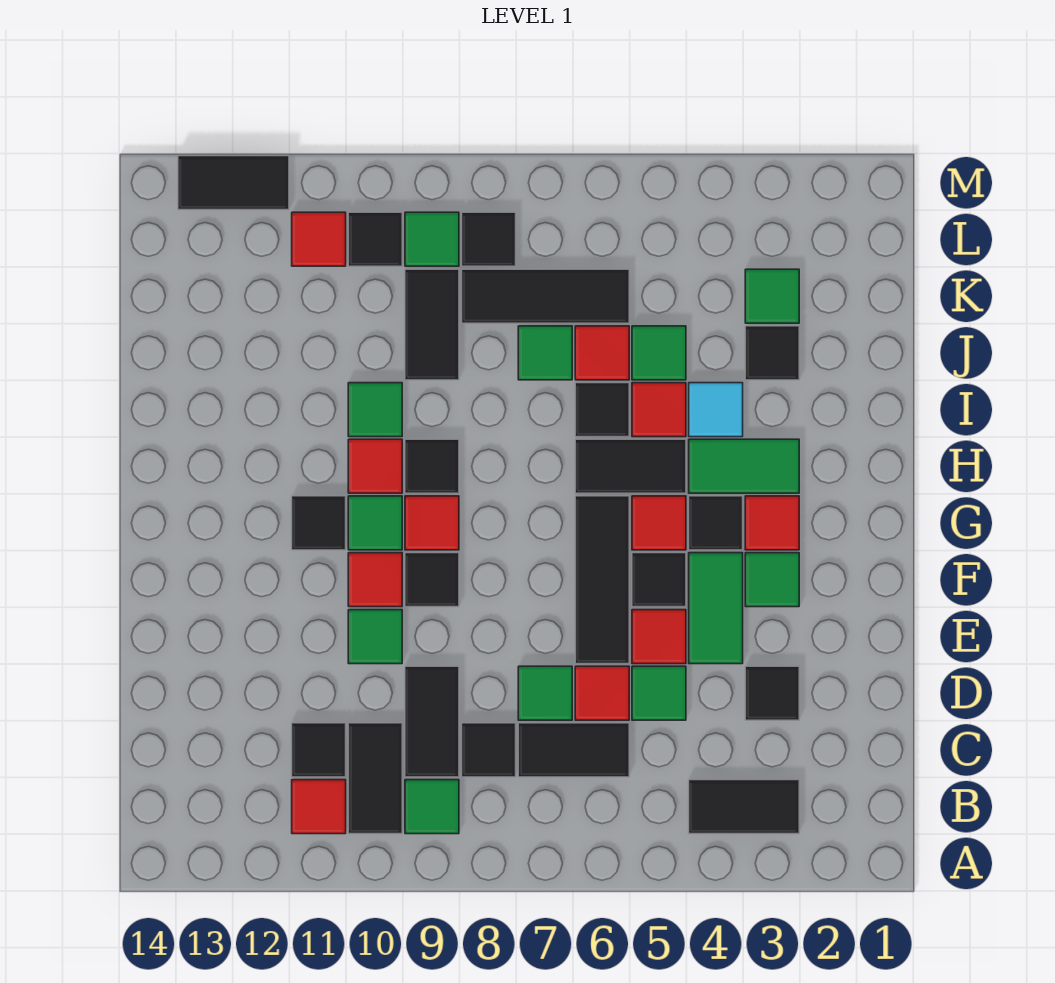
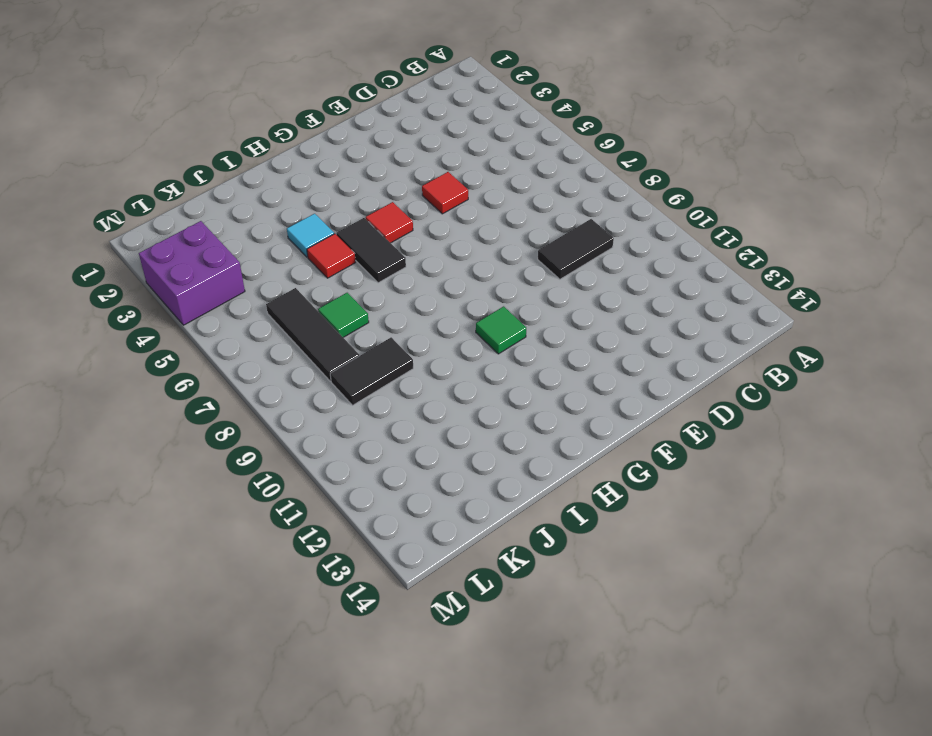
purple brick L3:M4 level 1 -> none
none -> black tile B3:B4 level 1
none -> green tile B9 level 1
none -> black tile B10:C10 level 1
none -> red tile B11 level 1

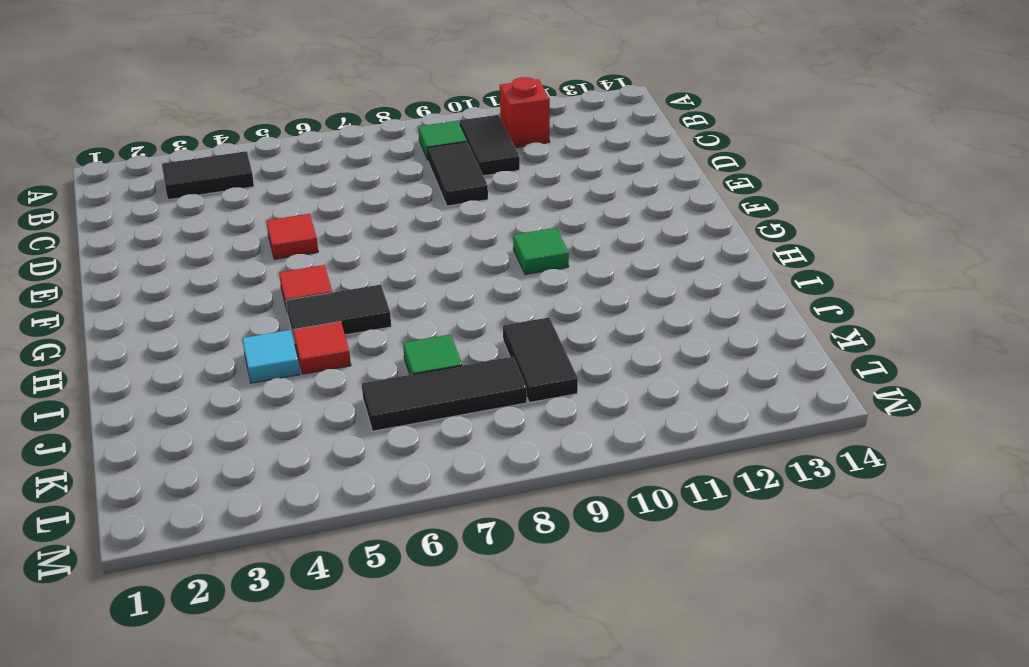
red brick B11 level 1 -> red tile B11 level 1
none -> black tile C6:C7 level 1
none -> black tile C8 level 1
none -> black tile C11 level 1
none -> black tile D3 level 1

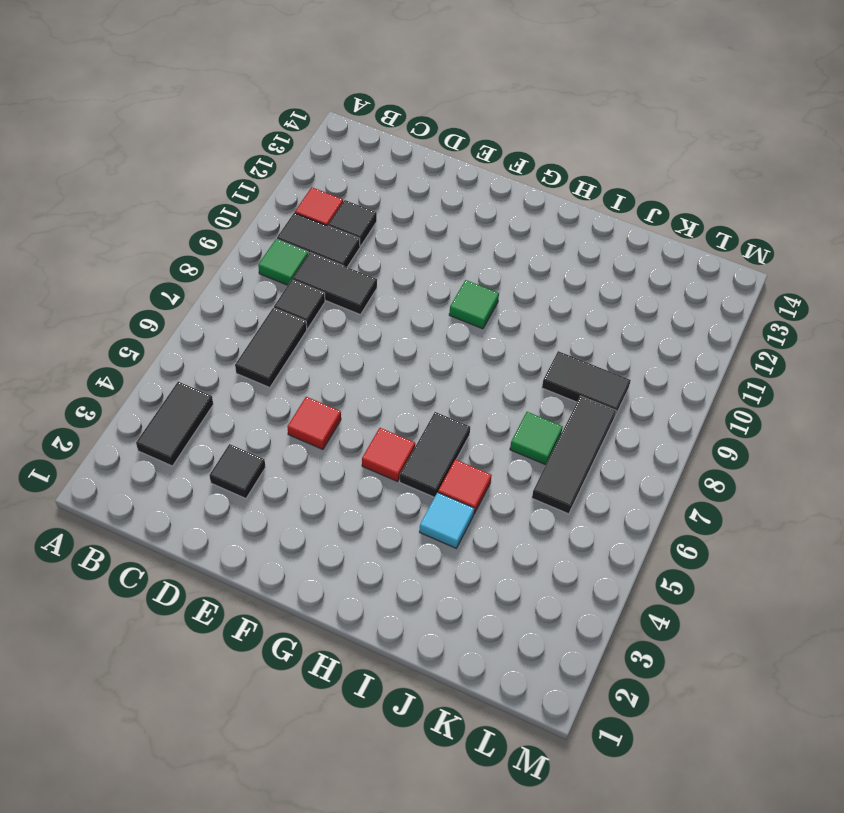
none -> green tile D5 level 1
none -> red tile D6 level 1
none -> green tile D7 level 1
none -> green tile E4:F4 level 1

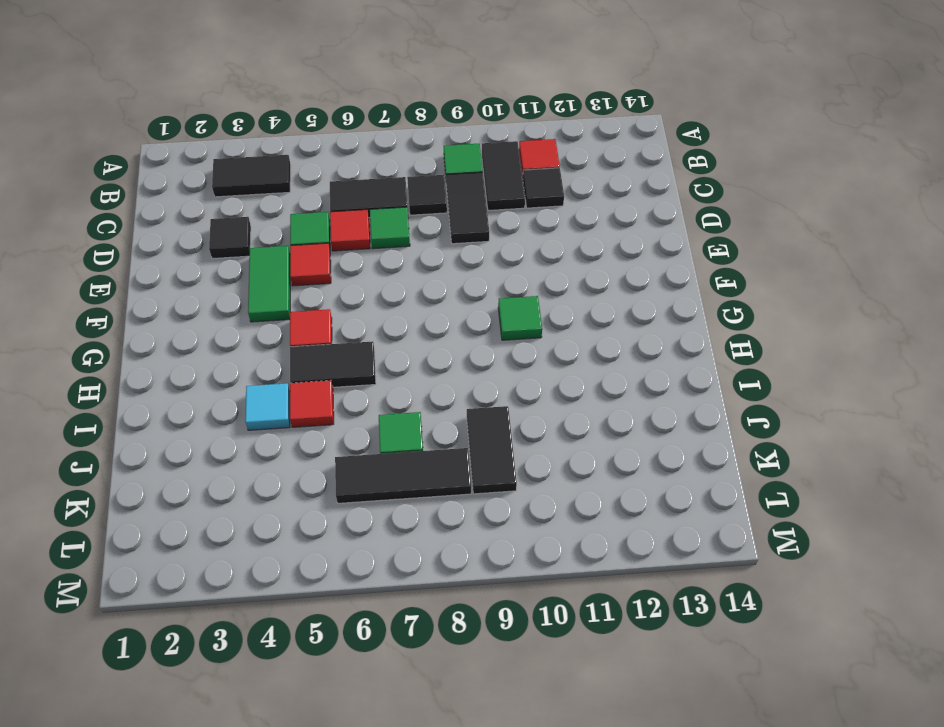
none -> black tile E6:G6 level 1
none -> green tile E10 level 1
none -> green tile F3 level 1
none -> black tile F5 level 1

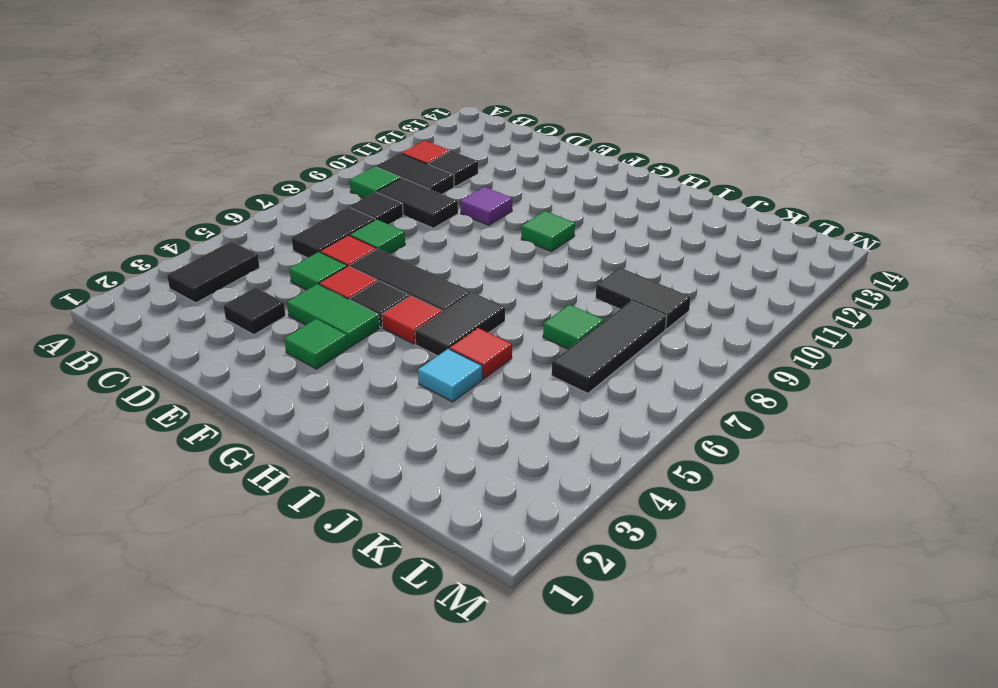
purple tile E10 level 1 -> green tile E10 level 1
none -> black tile F9 level 1
none -> red tile F10 level 1
none -> red tile G3 level 1
none -> black tile G4 level 1

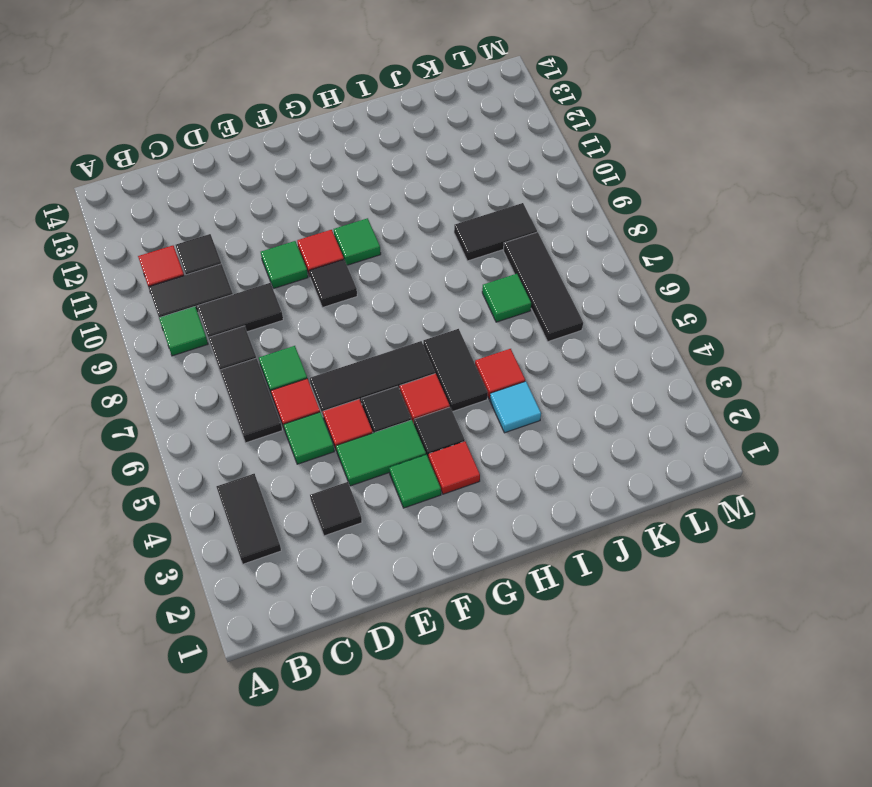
none -> red tile G9 level 1
none -> black tile G11 level 1
none -> green tile H3:H4 level 1
none -> black tile H9 level 1

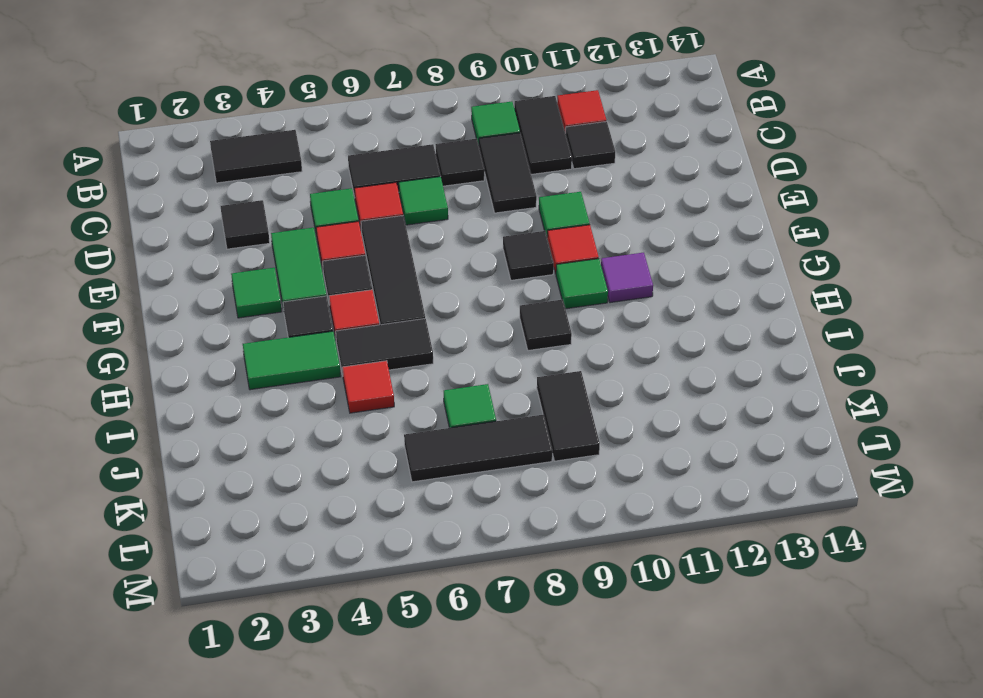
purple tile G11 level 1 -> black tile G11 level 1
none -> red tile G3 level 1
none -> red tile G9 level 1
none -> red tile H10 level 1
none -> cyan tile I4 level 1

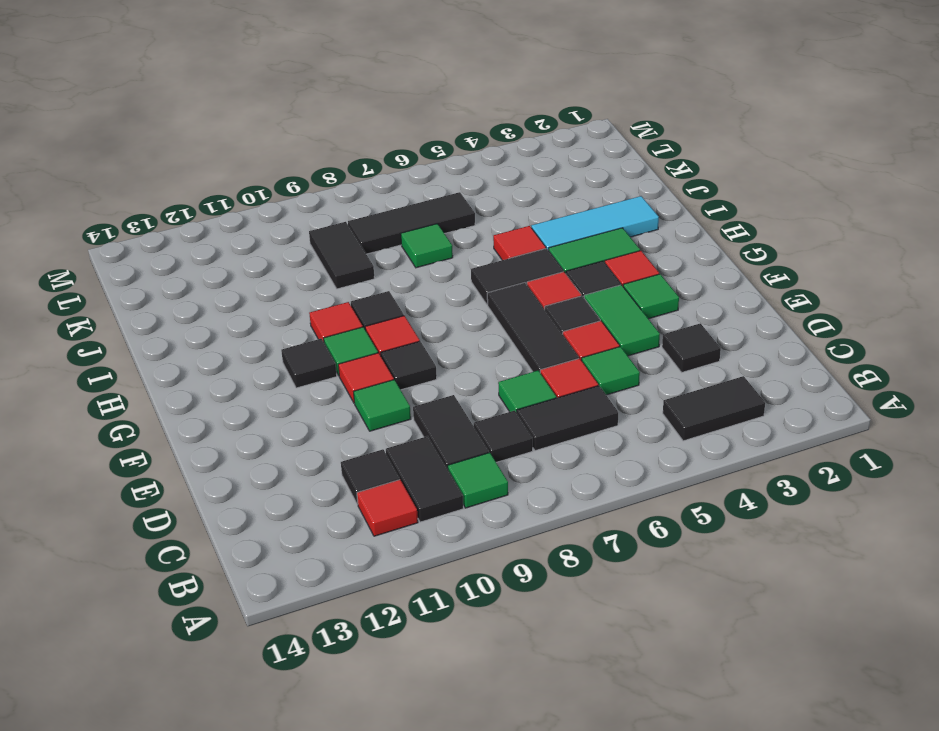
cyan tile I2:I4 level 1 -> cyan tile I4 level 1
none -> black tile I6 level 1
none -> green tile I10 level 1
none -> black tile J3 level 1
none -> green tile J5 level 1

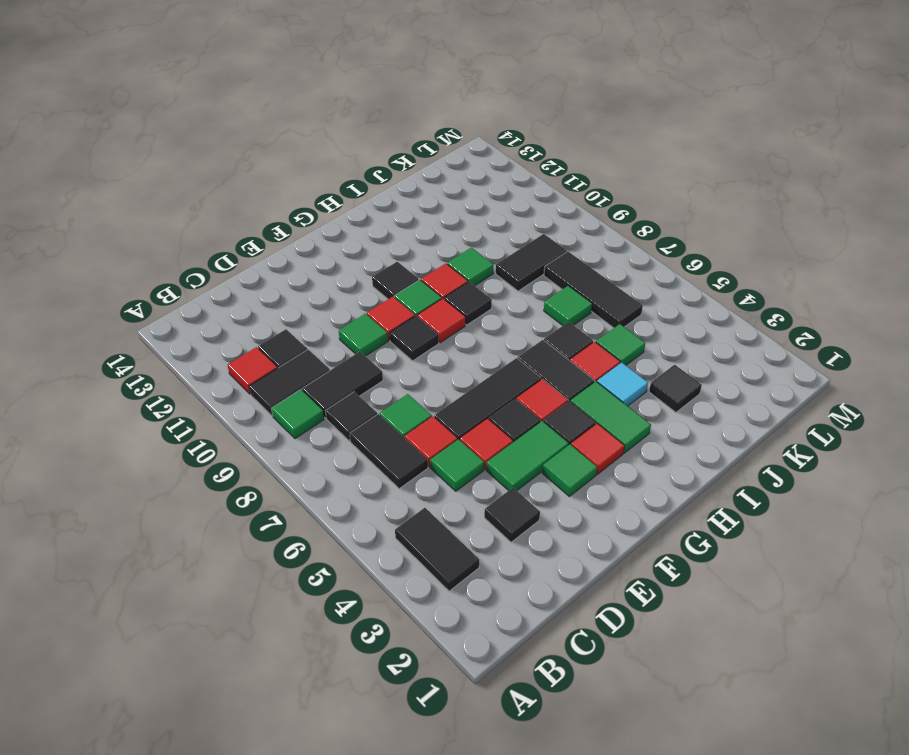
none -> red tile J6 level 1
none -> green tile K3 level 1
none -> black tile L8 level 1
none -> green tile L9 level 1

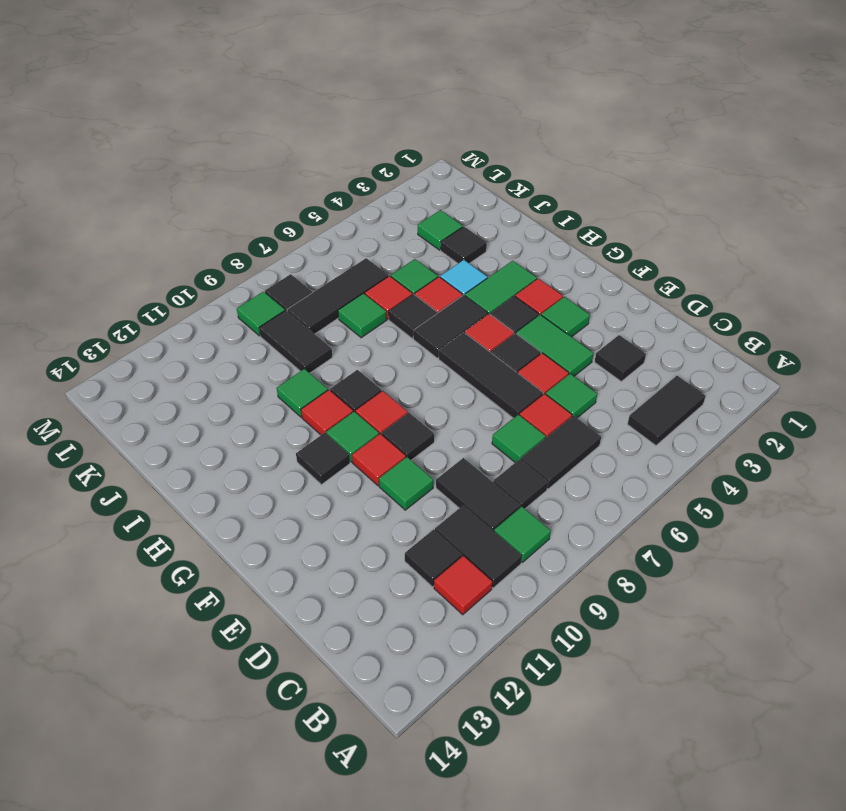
none -> black tile L10 level 1
none -> red tile L11 level 1
none -> black tile M12:M13 level 1

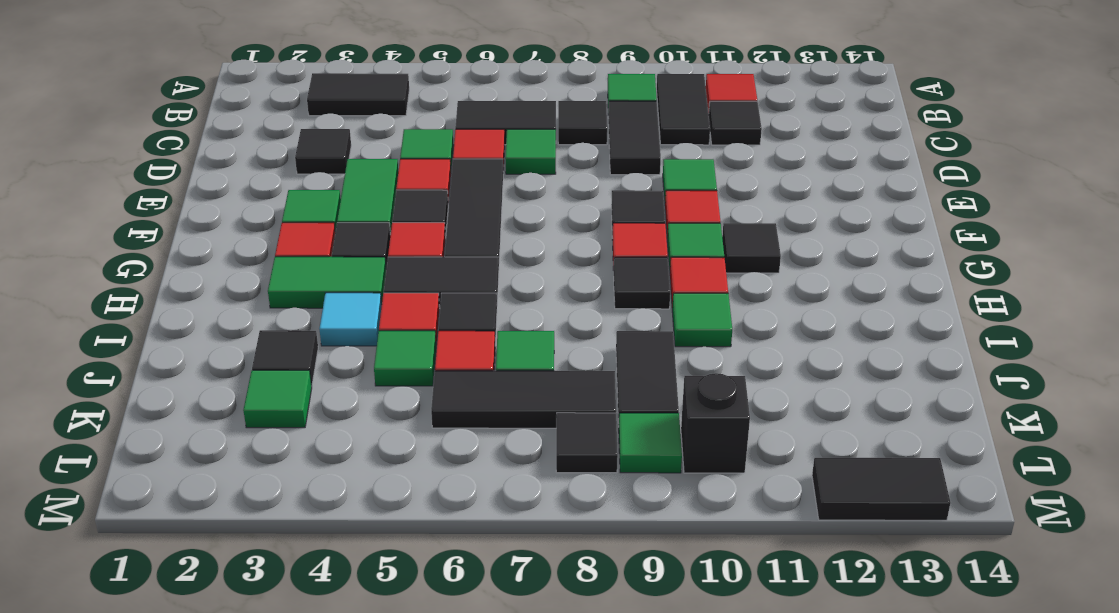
black brick L10 level 1 -> black tile L10 level 1
none -> red tile L11 level 1

